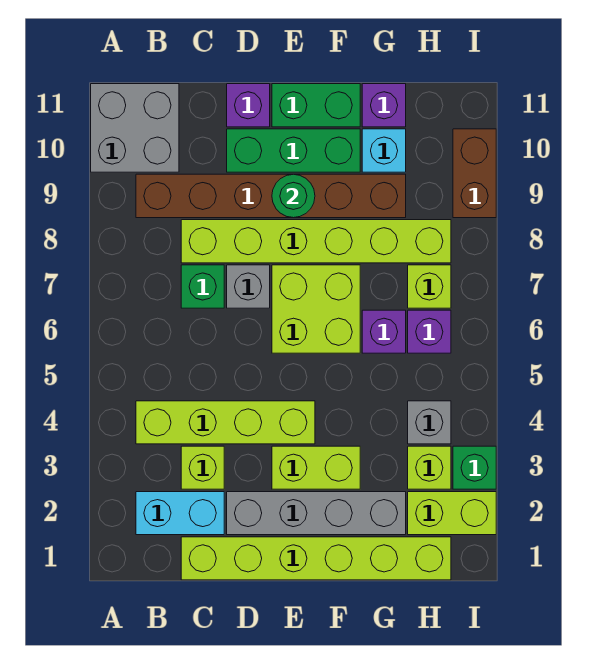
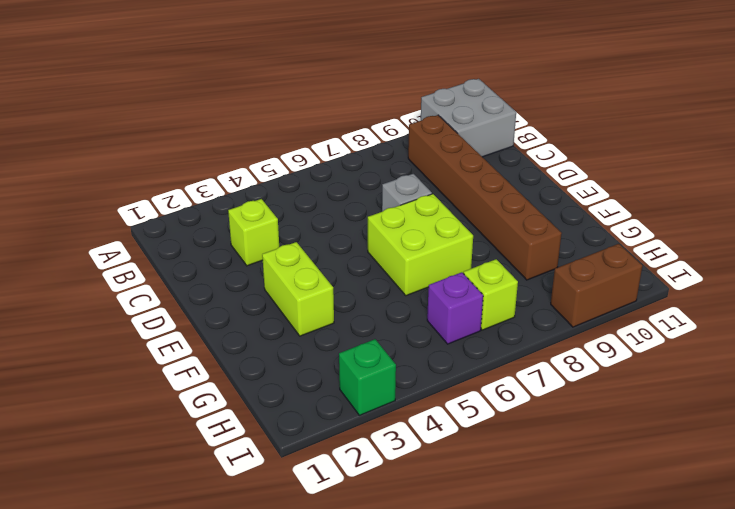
none -> cyan brick B2:C2 level 1
none -> lime brick B4:E4 level 1
none -> lime brick C1:H1 level 1

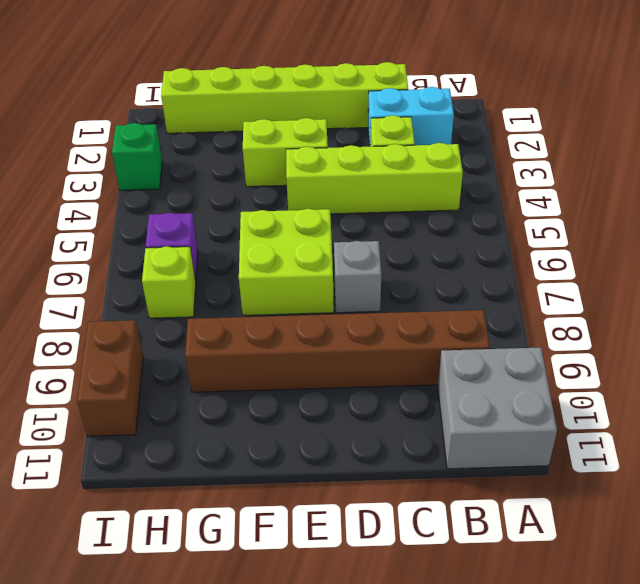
none -> green brick C7 level 1
none -> lime brick C8:H8 level 1
none -> grey brick D2:G2 level 1

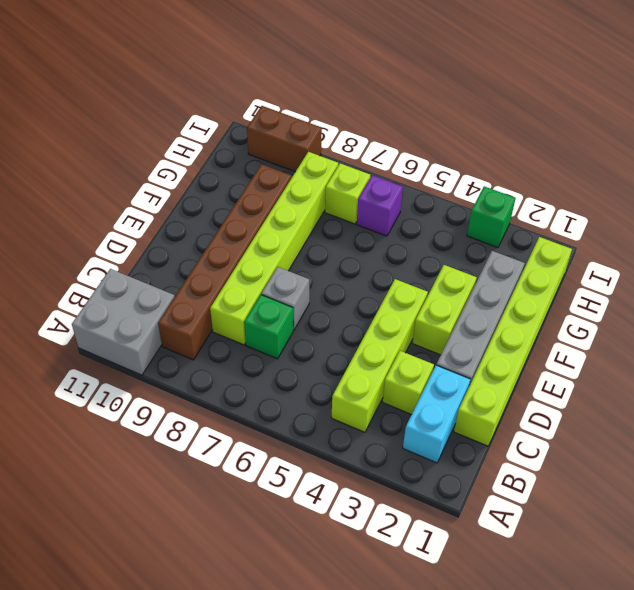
none -> green brick D10:F10 level 1
none -> purple brick D11 level 1
none -> lime brick E6:F7 level 1

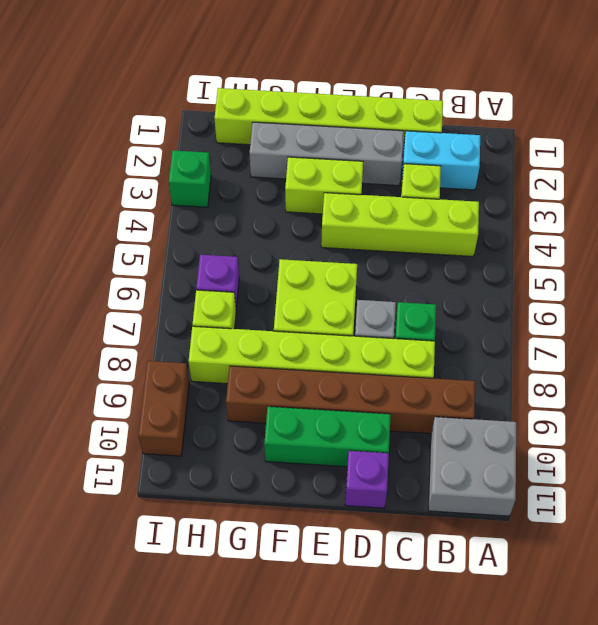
none -> green brick E11:F11 level 1
none -> purple brick G6 level 1
none -> cyan brick G10 level 1

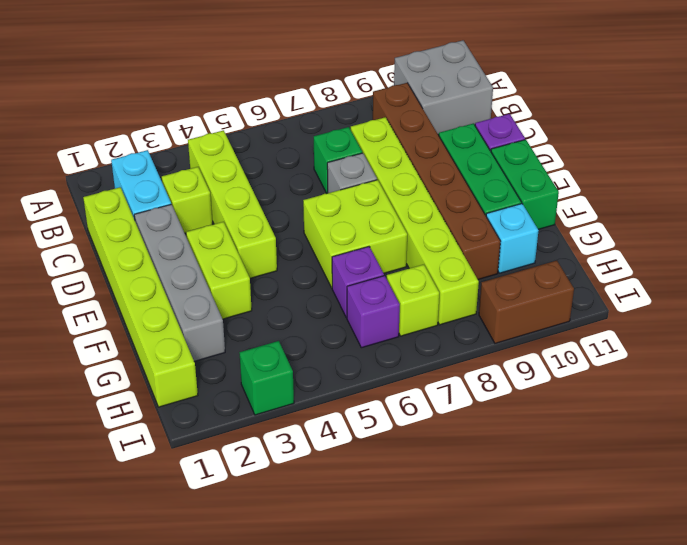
none -> purple brick G11 level 1
none -> lime brick H2:I2 level 1
none -> lime brick H3 level 1

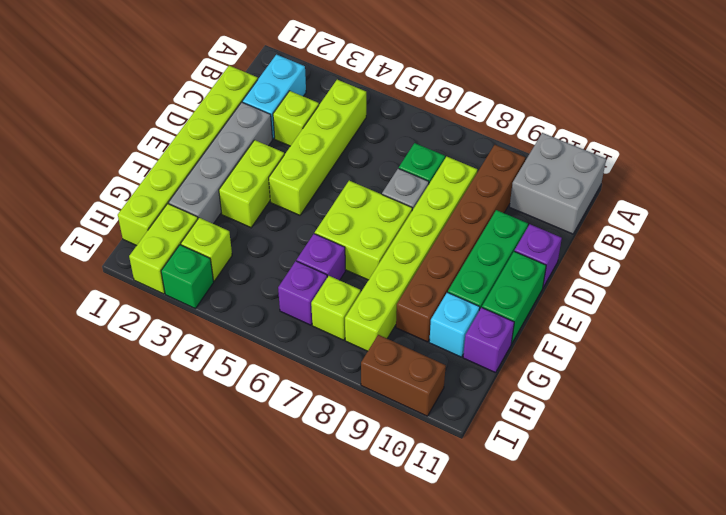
none -> grey brick H4 level 1
none -> green round brick E9 level 2

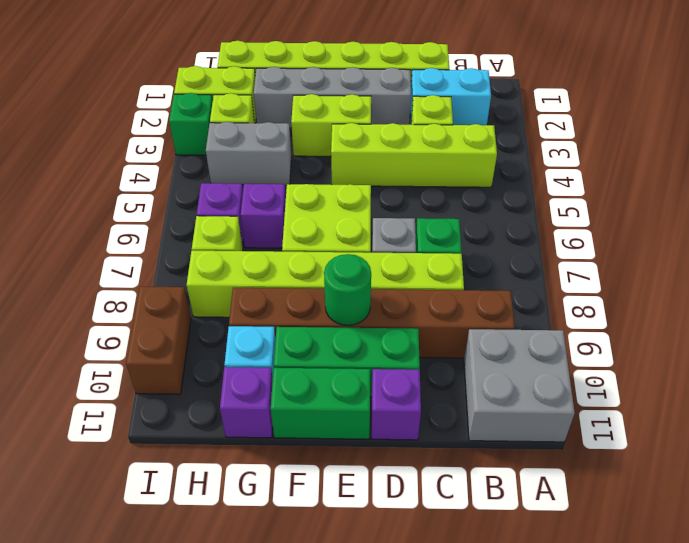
grey brick G4:H4 level 1 -> grey brick H4 level 1

